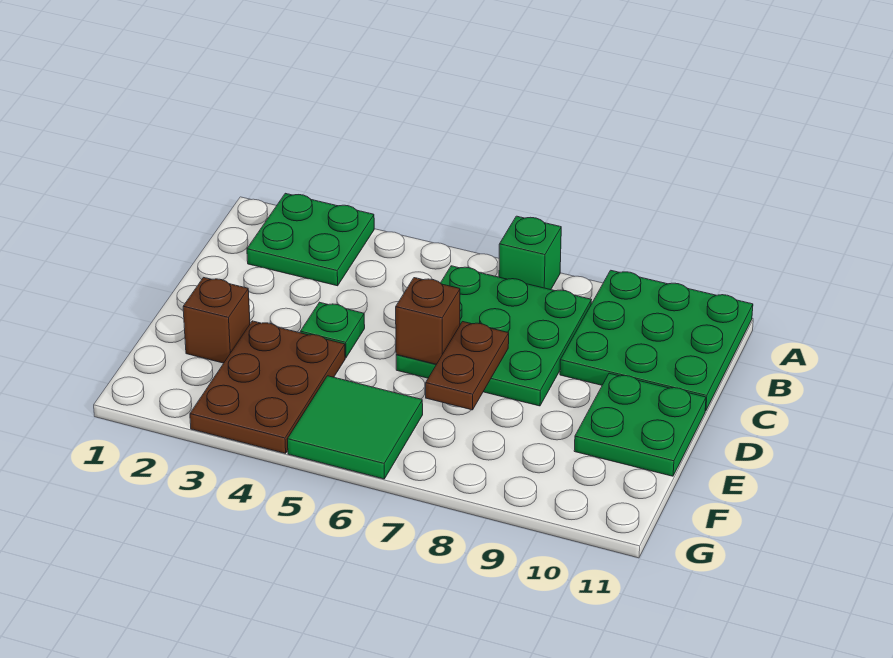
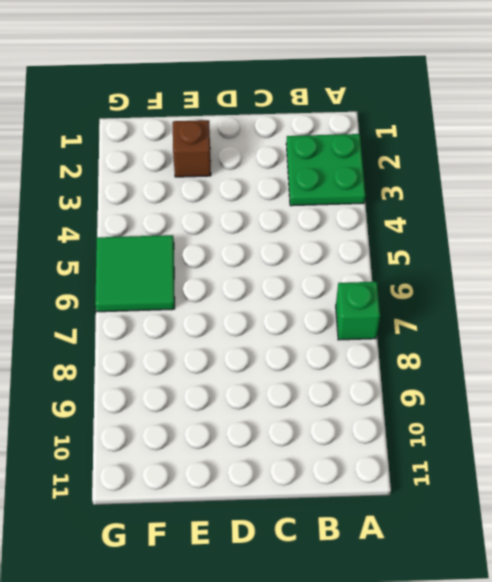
none -> green plate A9:C11 level 1
none -> green plate B6:D8 level 1

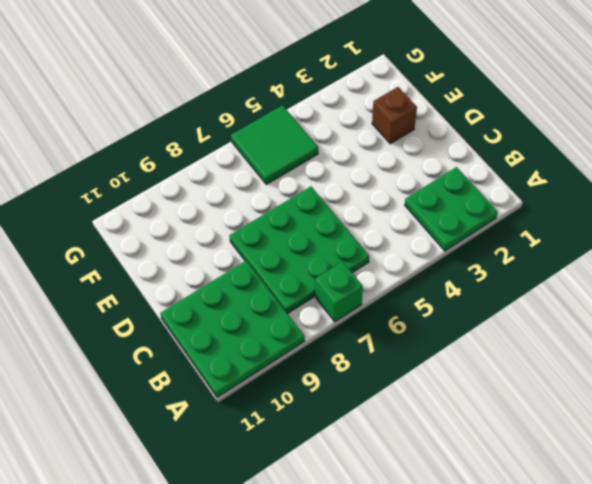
none -> green plate D4 level 1
none -> green plate D10:E11 level 1

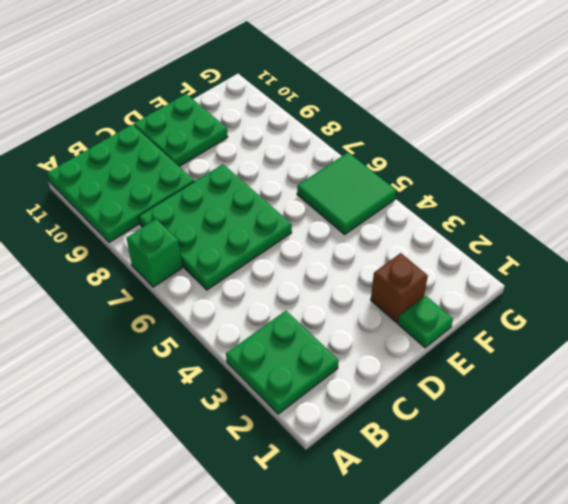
green plate E1 level 1 -> green plate D4 level 1
none -> brown plate E3:G4 level 1
none -> brown brick D6 level 2

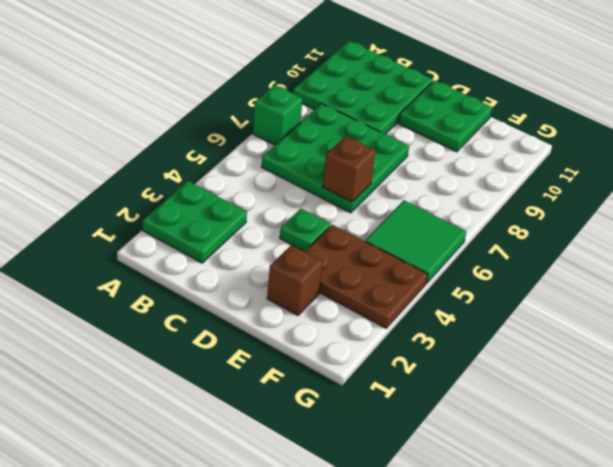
none -> brown plate D7:E7 level 2

